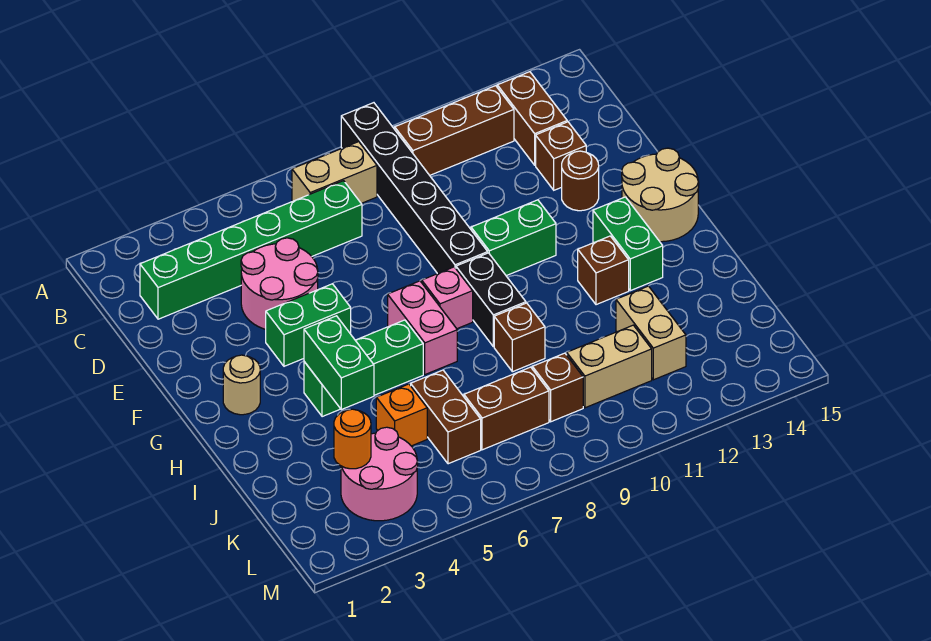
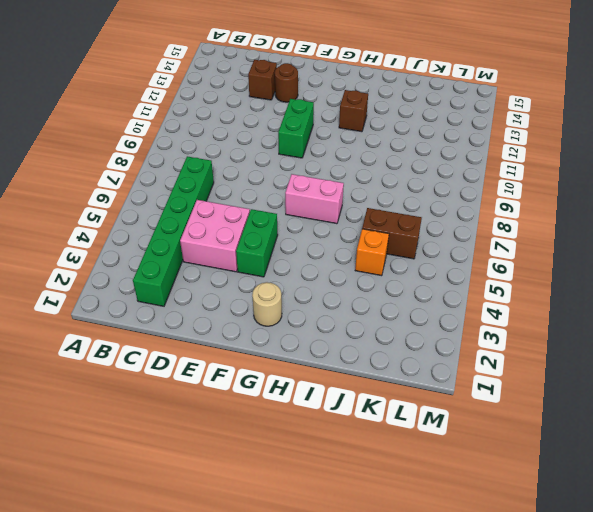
pink brick D4:E5 level 1 -> pink round brick D4:E5 level 1
none -> black brick A9:F9 level 1
none -> tan brick B7:B8 level 1
none -> brown brick B10:B12 level 1

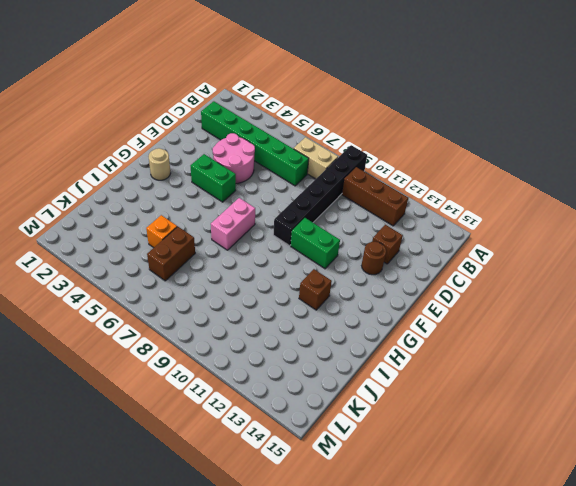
none -> brown brick B13:C13 level 1
none -> tan round brick F14:G15 level 1
none -> pink brick G8 level 1

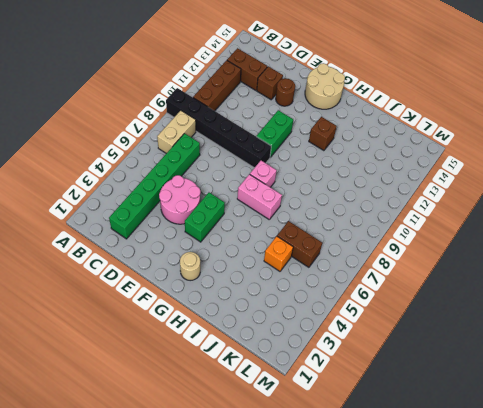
none -> black brick G9:H9 level 1
none -> green brick G13:H13 level 1
none -> green brick H4:H6 level 1

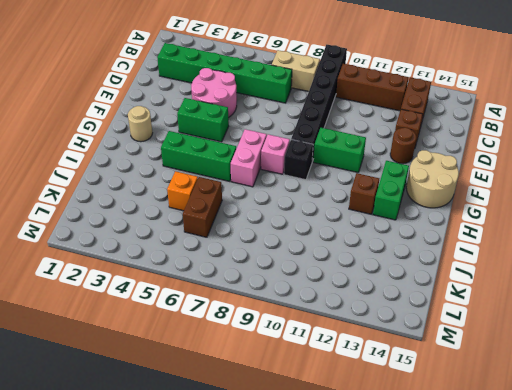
black brick G9 level 1 -> black brick G9:H9 level 1
none -> brown brick I9 level 1
none -> tan brick J12:K12 level 1
none -> pink round brick K3:L4 level 1

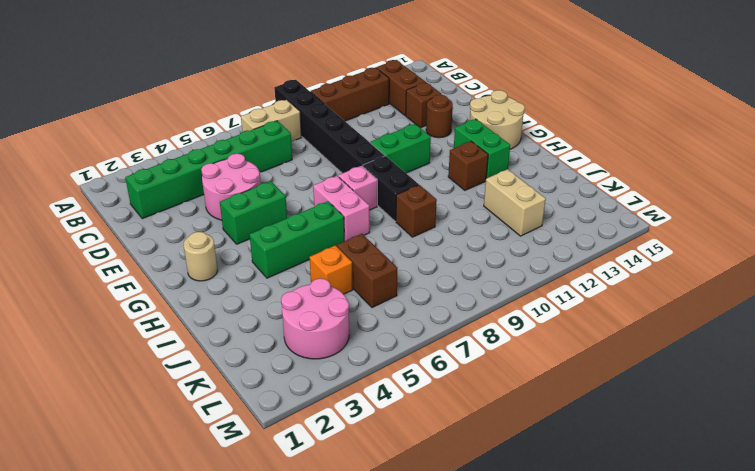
none -> brown brick K7:K8 level 1
none -> brown brick K9 level 1
none -> tan brick K10:K11 level 1

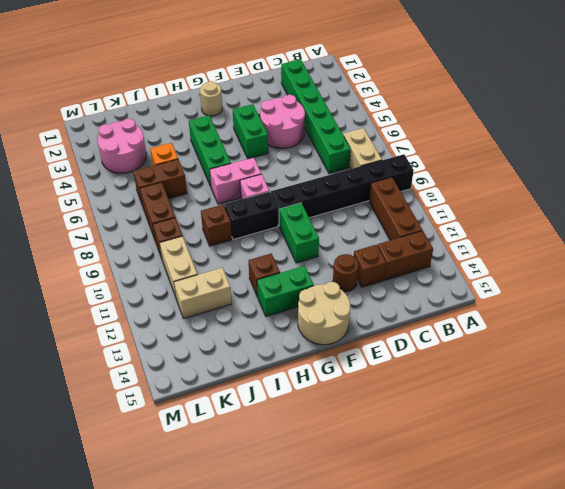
none -> green brick H4:I4 level 2
none -> orange round brick K3 level 2

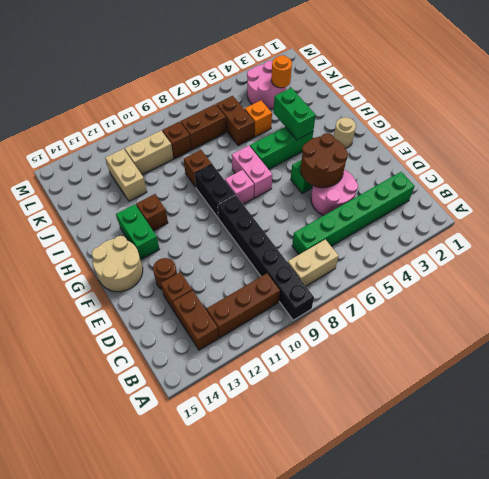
brown round brick E4:F5 level 2 -> none
none -> green brick F10:F11 level 1

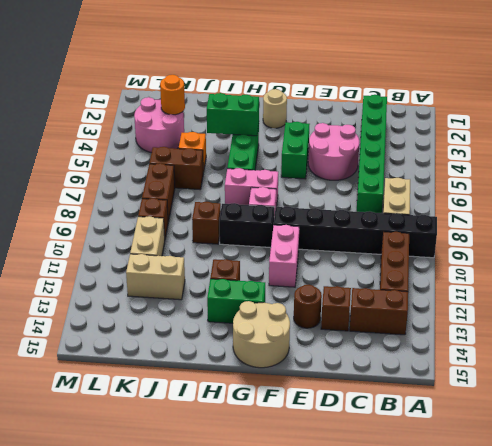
pink brick F10:F11 level 1 -> green brick F10:F11 level 1

